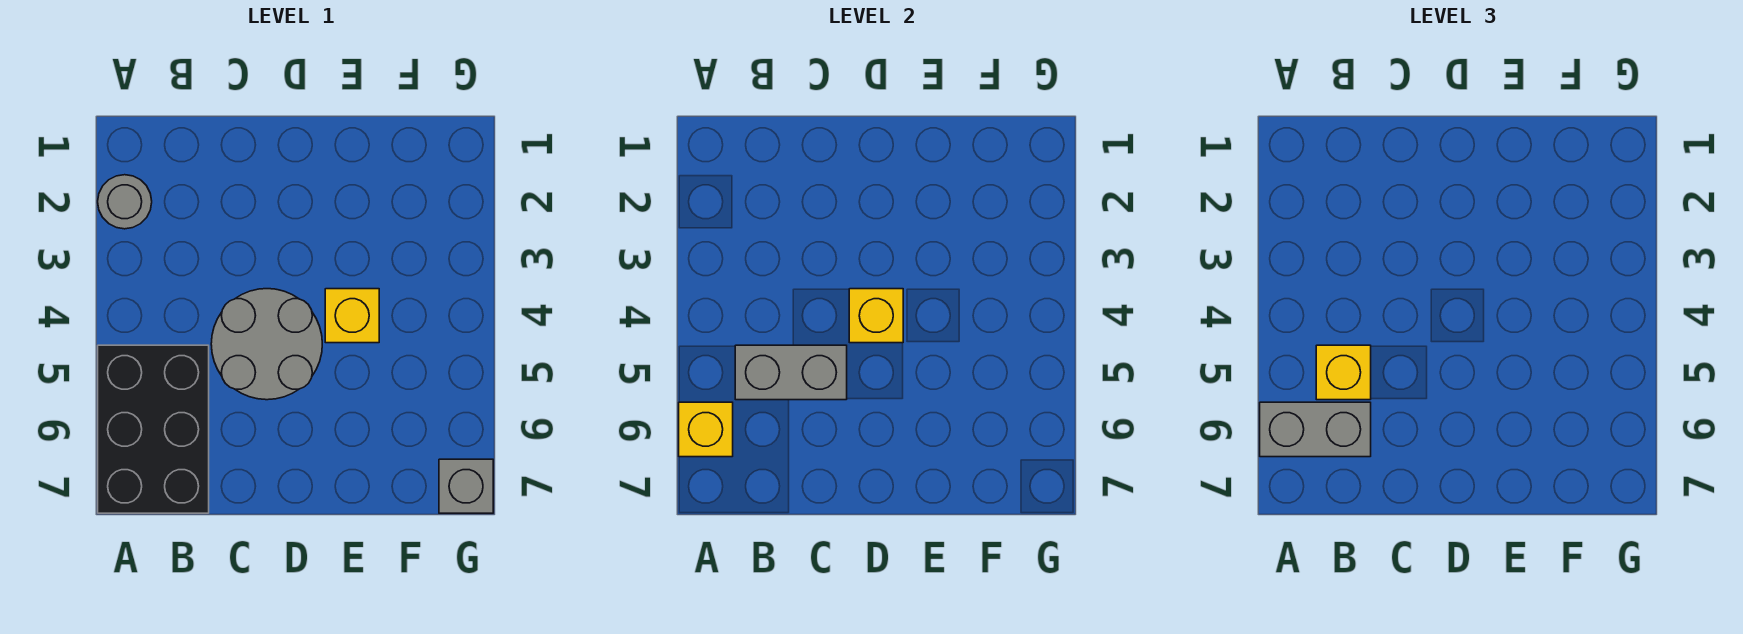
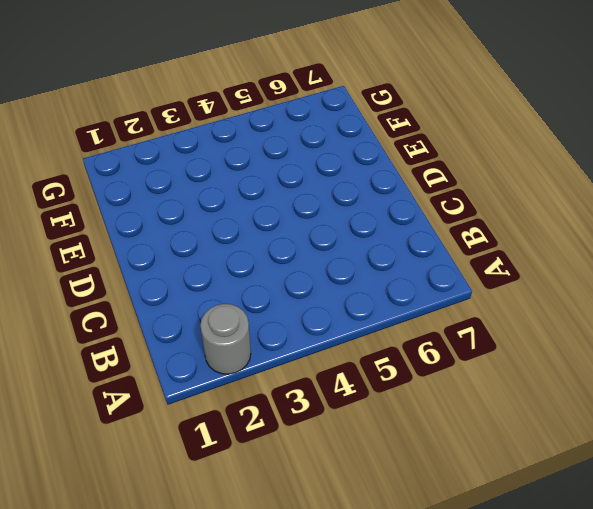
none -> black brick A5:B7 level 1
none -> grey round brick C4:D5 level 1

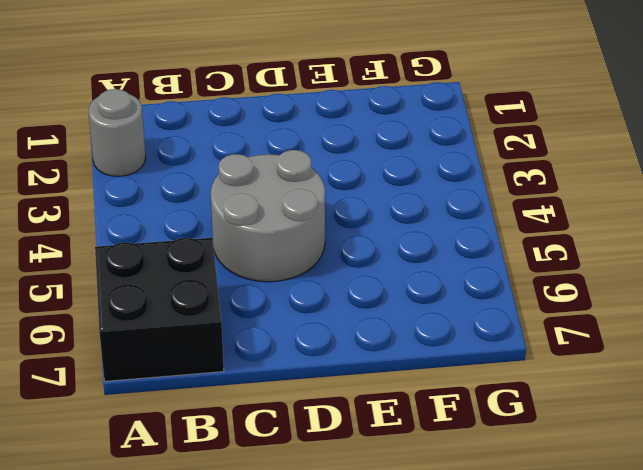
black brick A6:B7 level 1 -> black brick A5:B7 level 1
none -> yellow brick E4 level 1
none -> grey brick G7 level 1

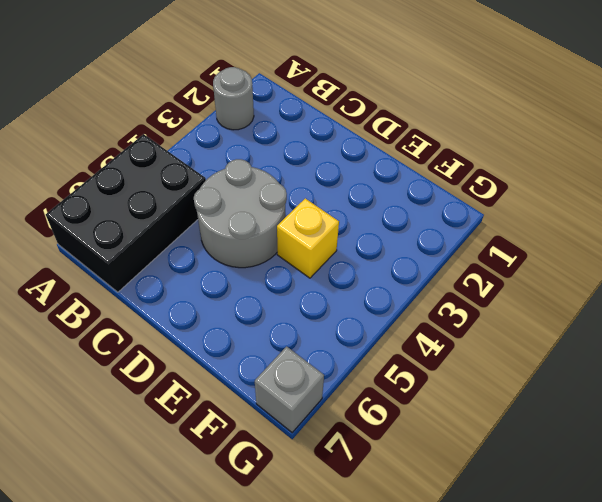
none -> yellow brick A6 level 2
none -> grey brick B5:C5 level 2

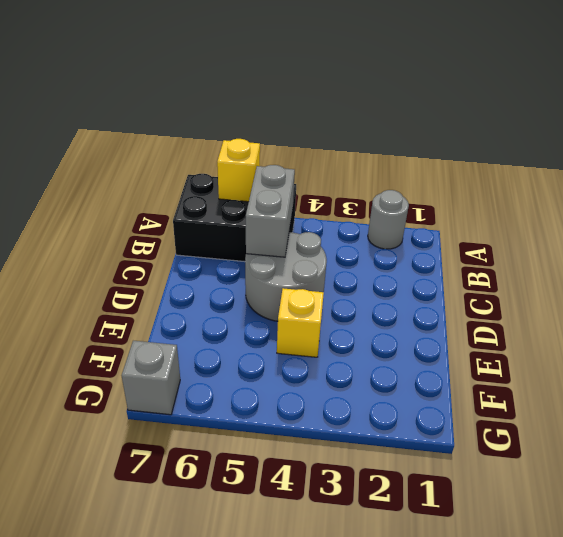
none -> yellow brick D4 level 2
none -> grey brick A6:B6 level 3

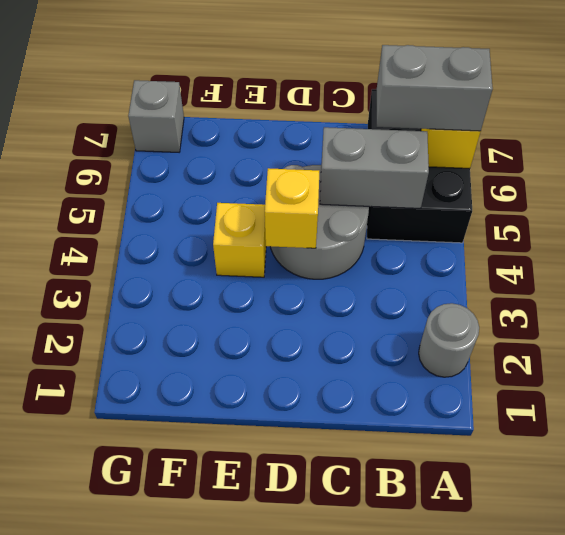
none -> yellow brick B5 level 3

